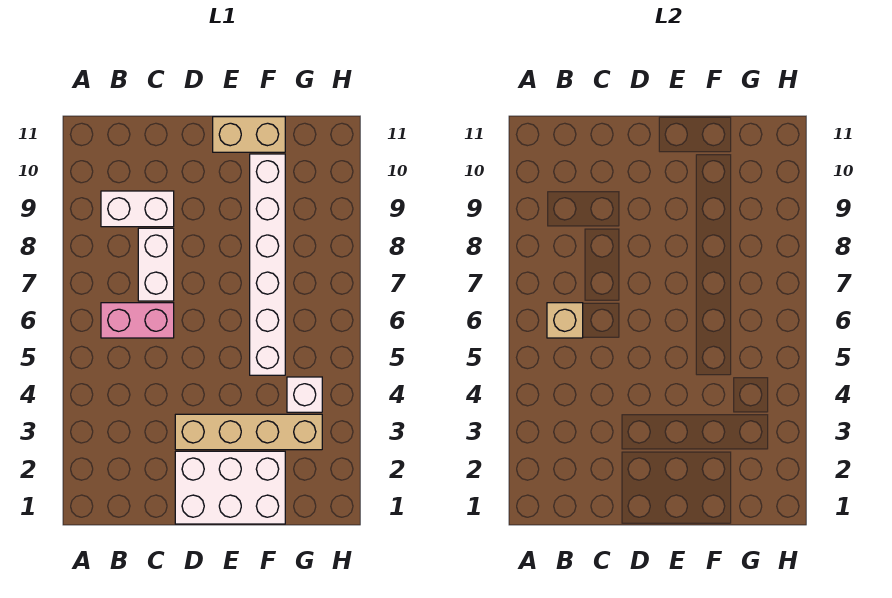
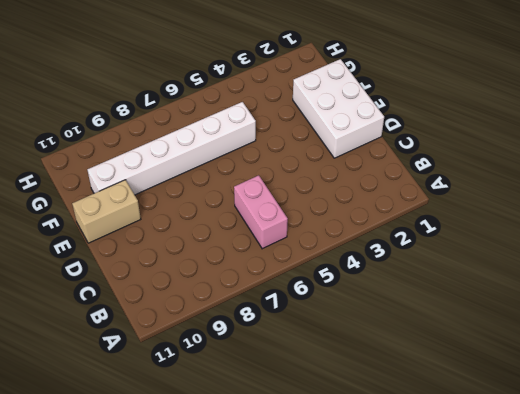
tan brick E10:E11 level 1 -> tan brick E11:F11 level 1
none -> white brick B9:C9 level 1
none -> white brick C7:C8 level 1

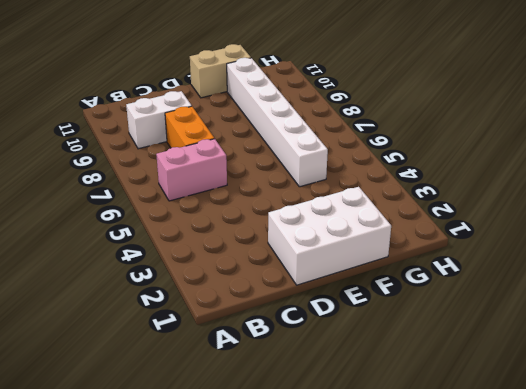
orange brick C7:C8 level 1 -> white brick C7:C8 level 1
none -> tan brick D3:G3 level 1
none -> white brick G4 level 1

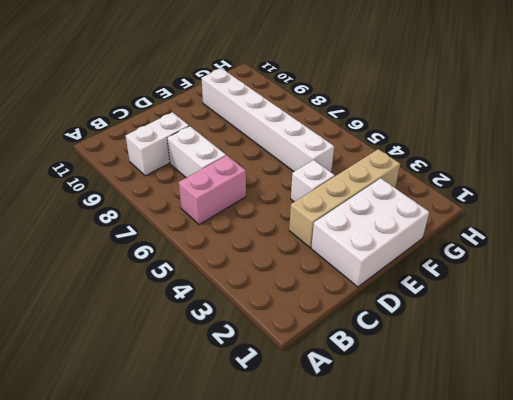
white brick E4 level 1 -> white brick G4 level 1
none -> tan brick E11:F11 level 1
none -> tan brick B6 level 2

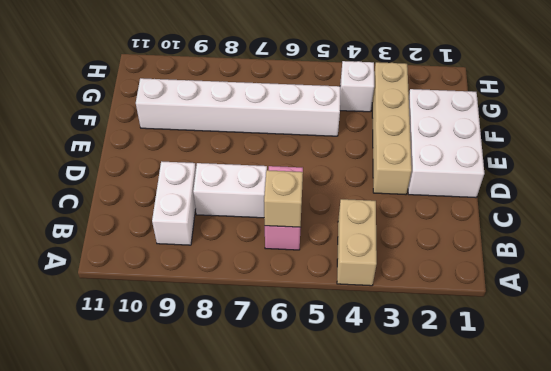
tan brick A4:B4 level 1 -> tan brick E11:F11 level 1

